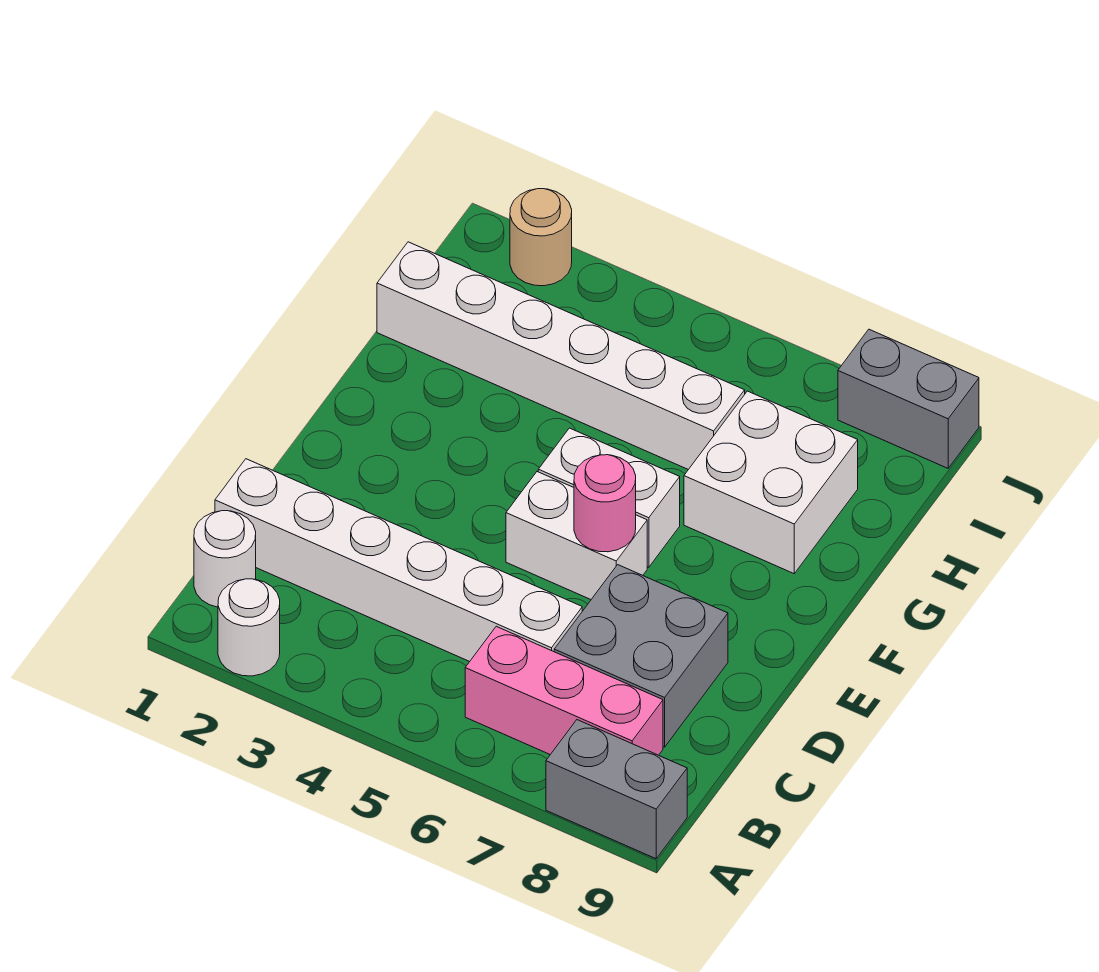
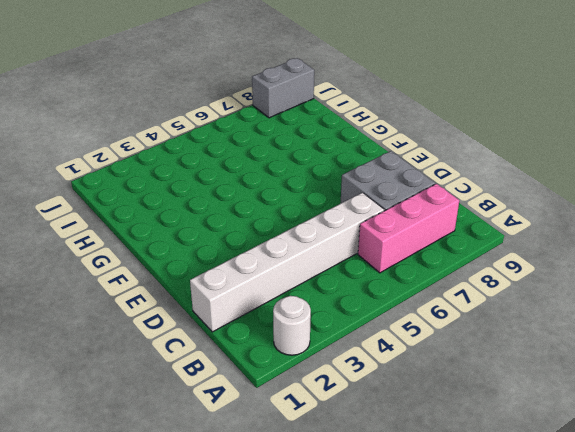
none -> grey brick A8:A9 level 1
none -> white round brick B1 level 1
none -> white brick E5:E6 level 1

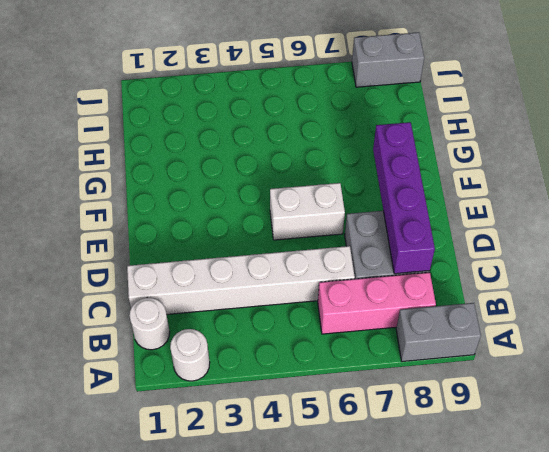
purple brick C8:F8 level 2 -> none
none -> white brick F5:F6 level 1
none -> white brick G7:H8 level 1
none -> white brick H1:H6 level 1

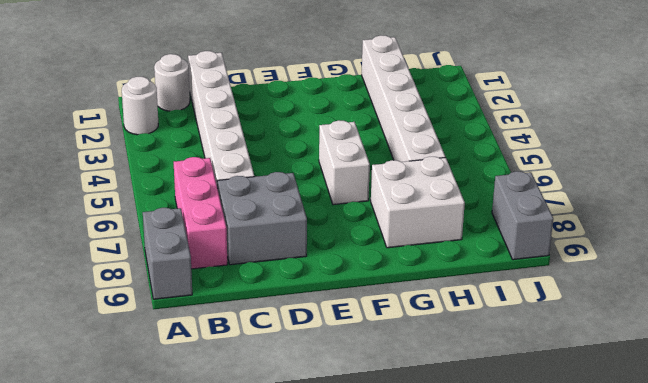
none -> white brick E5:E6 level 1
none -> tan round brick J2 level 1
none -> pink round brick E6 level 2

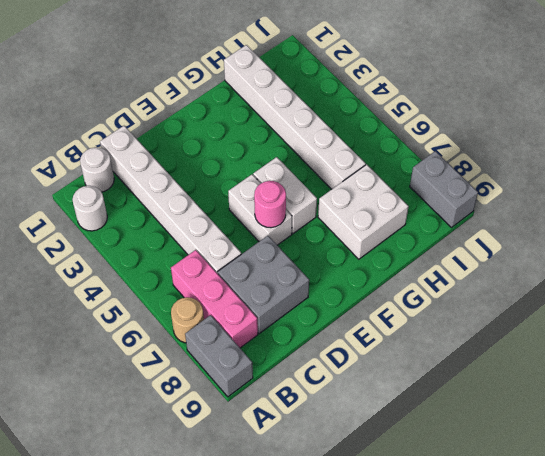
tan round brick A7 level 1 -> tan round brick J2 level 1

